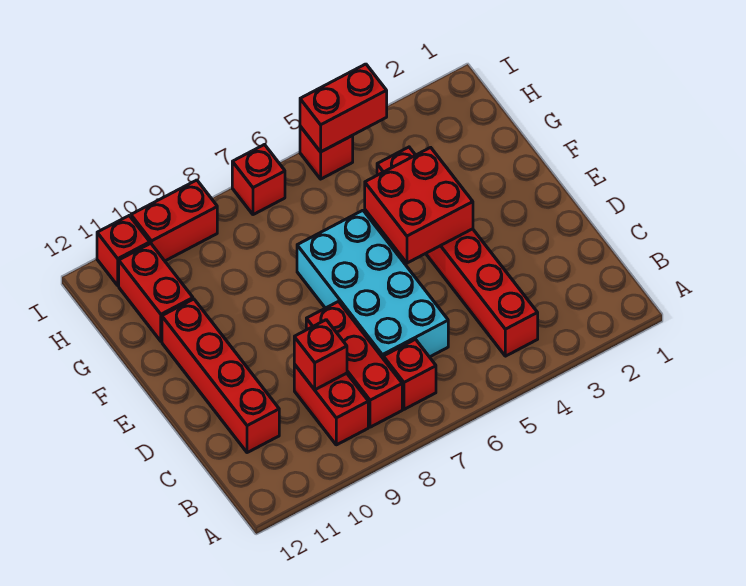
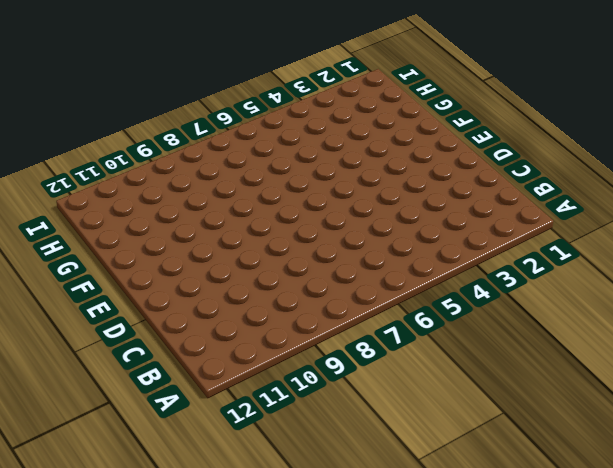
none -> red brick B4:G4 level 1
none -> red brick B7 level 1
none -> red brick B8:D8 level 1

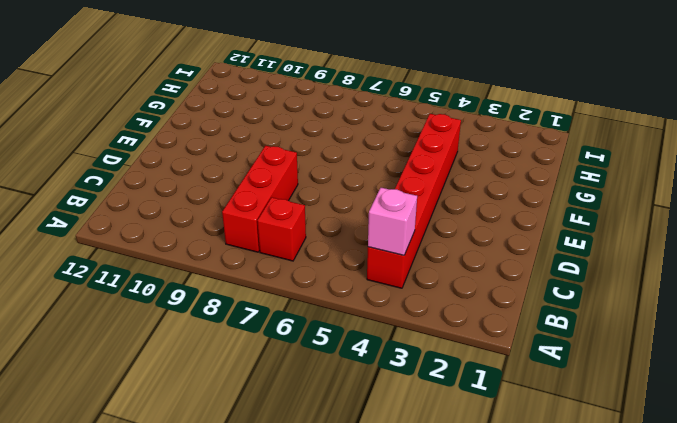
pink brick B4 level 2 -> none
none -> red brick B9:C9 level 1
none -> cyan brick C6:F7 level 1
none -> red brick C11:F11 level 1

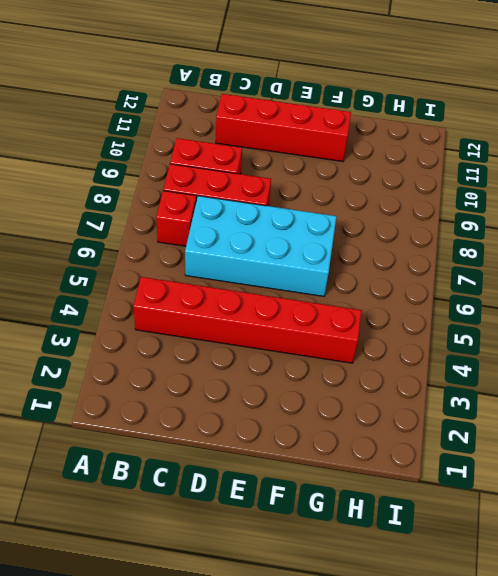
none -> red brick G11:H11 level 1
none -> red brick I5 level 1
none -> red brick I7 level 1

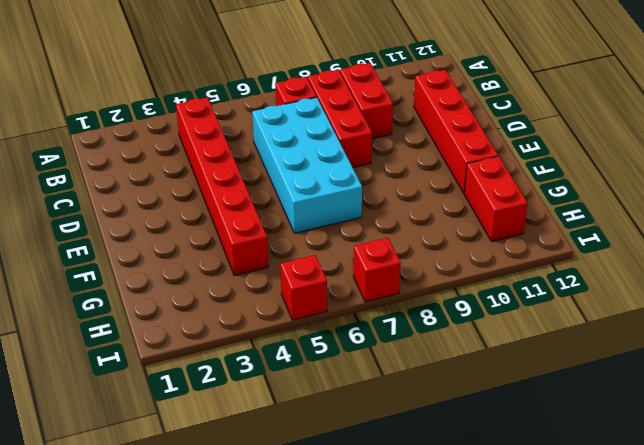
none -> red brick I9:I10 level 1
none -> red brick I11 level 1
none -> red brick C9 level 2

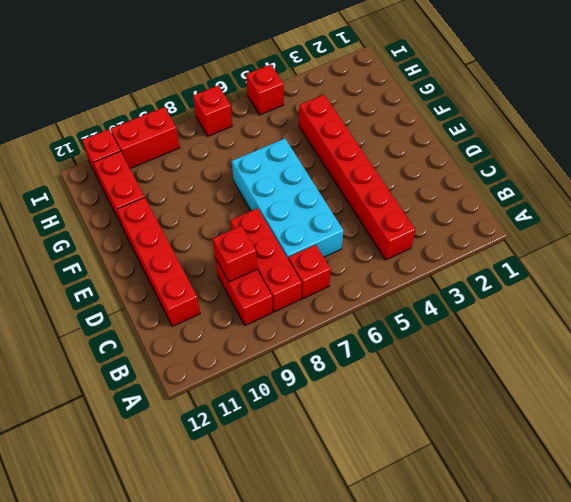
none -> red brick E4:F5 level 2
none -> red brick I4:I5 level 2

